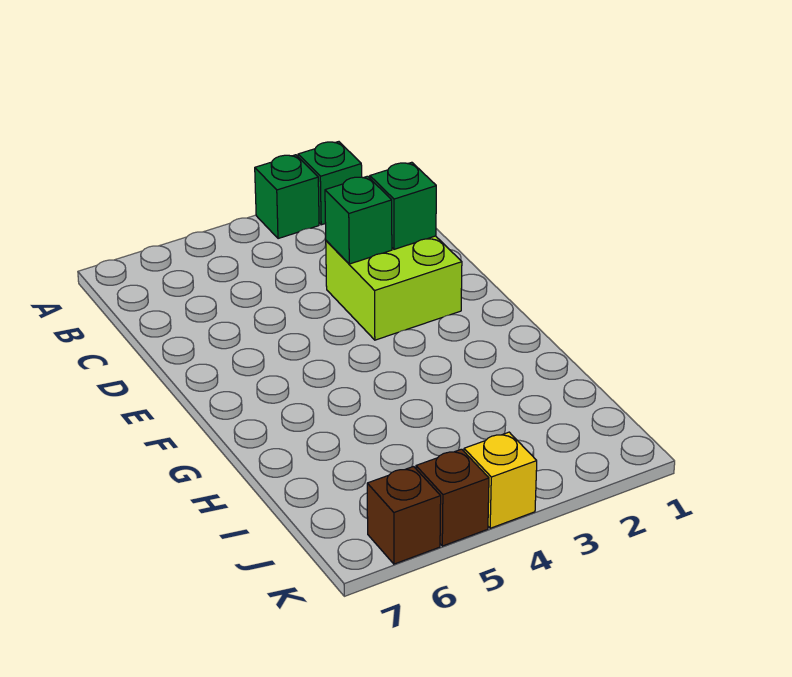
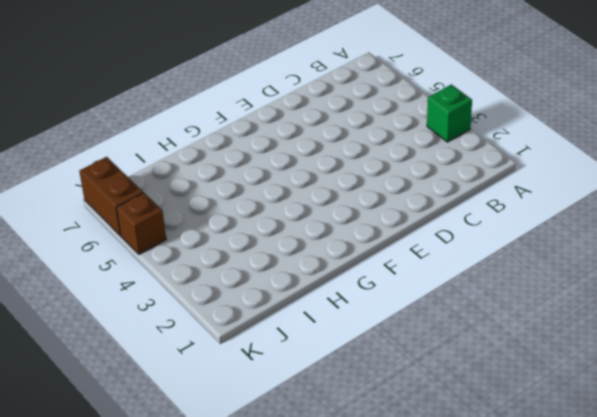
brown brick K6:K7 level 1 -> brown brick K6 level 1
none -> green brick A2 level 1
none -> lime brick D2:E3 level 1

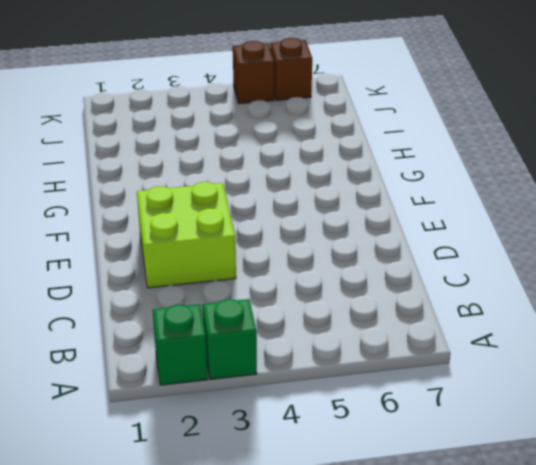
none -> yellow brick K4 level 1
none -> green brick D2 level 2

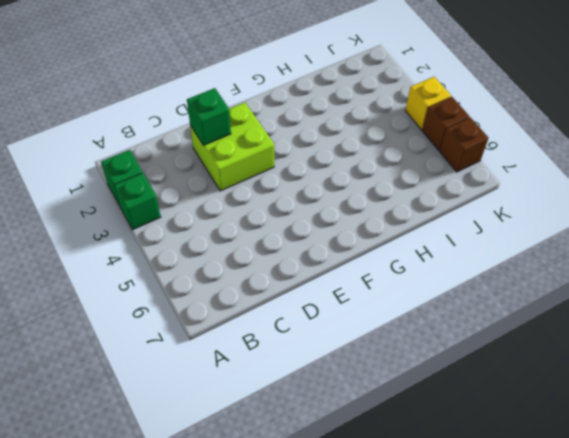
none -> green brick D3 level 2

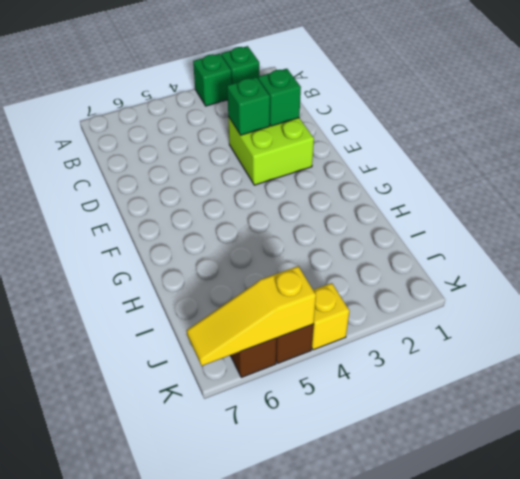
yellow slope K5:K7 level 2 top 5 -> none

